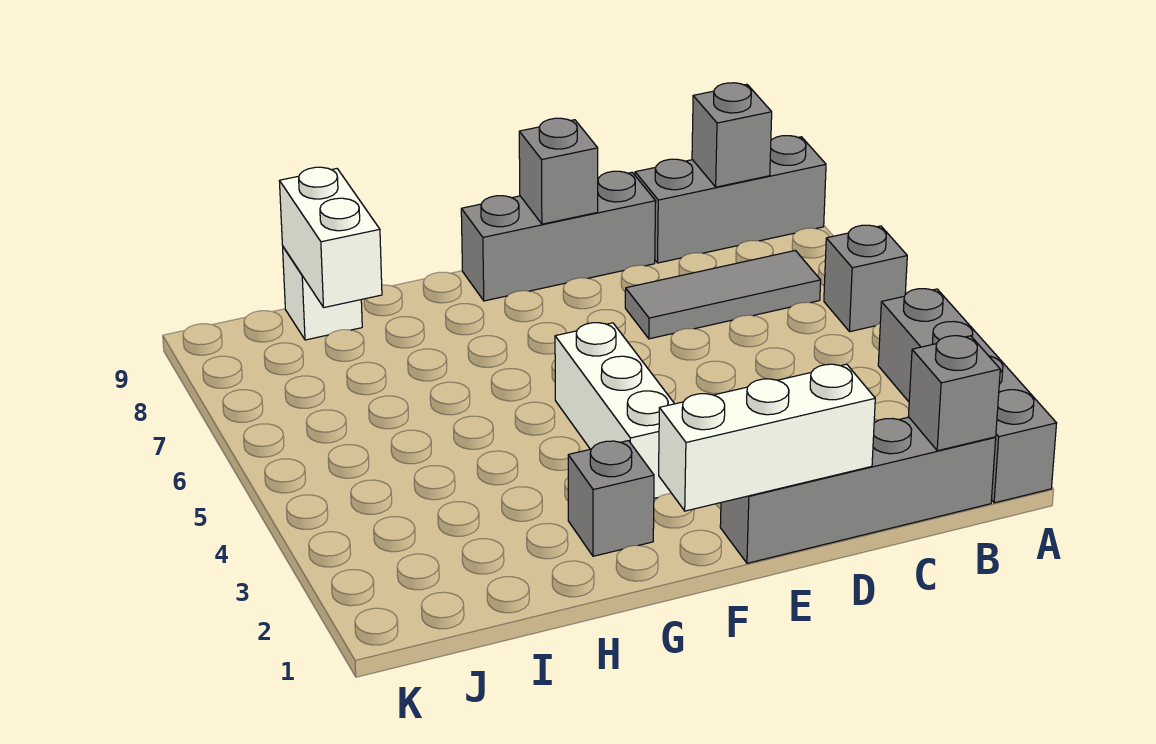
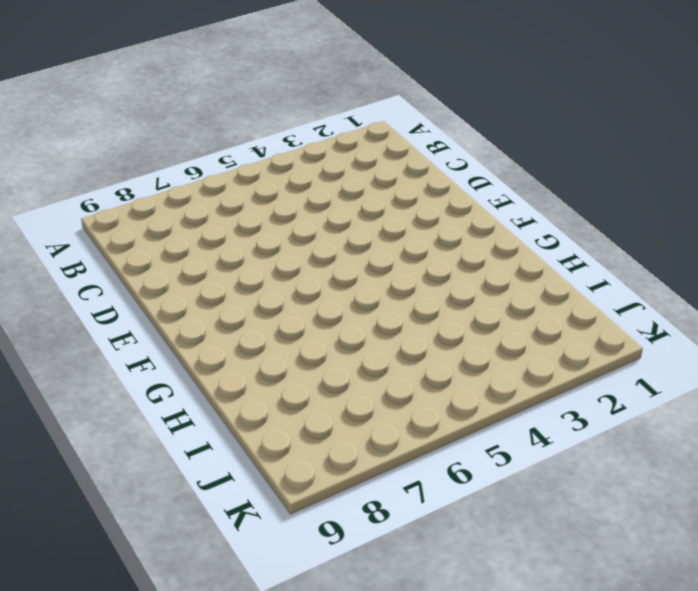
none -> grey brick A1:A4 level 1
none -> grey brick A6 level 1
none -> grey brick A9:C9 level 1

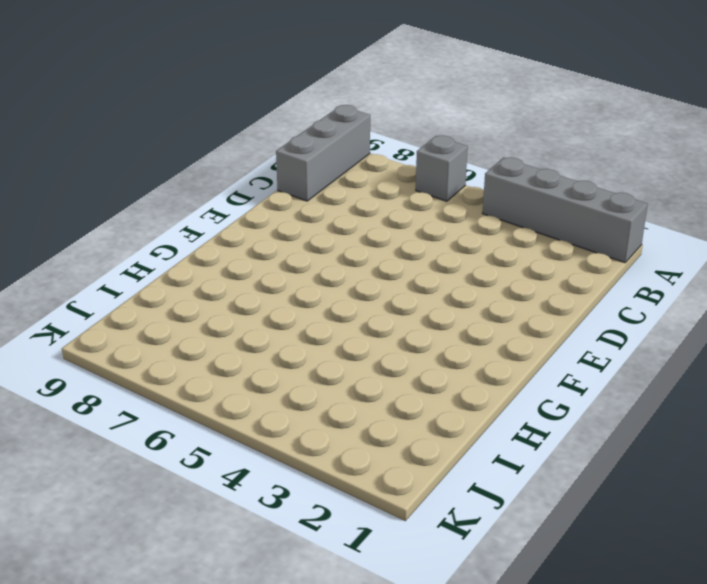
none -> grey brick B1:E1 level 1
none -> grey tile B7:D7 level 1
none -> grey brick D9:F9 level 1

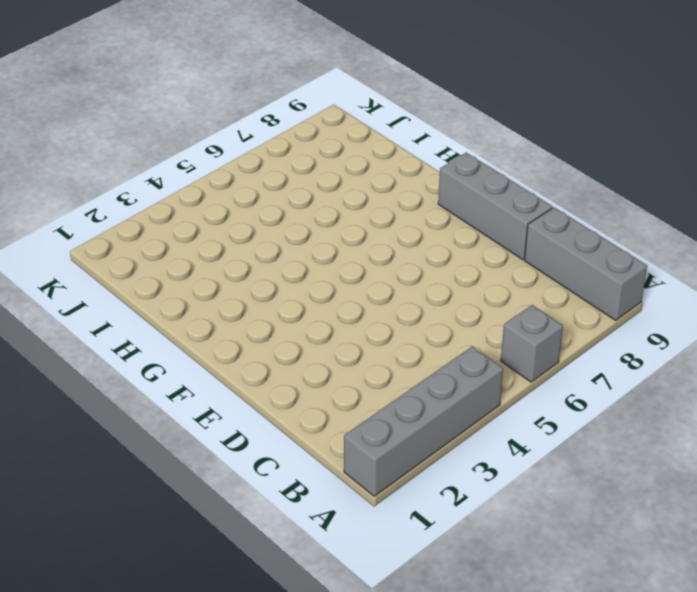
none -> grey brick B1:E1 level 1
none -> grey tile B7:D7 level 1
none -> white brick F3:F5 level 1

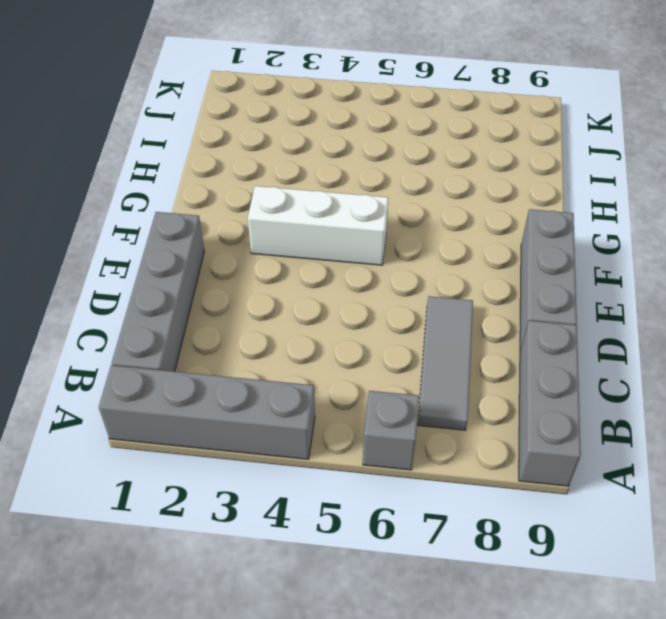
none -> grey brick G2 level 1
none -> white brick I9 level 1
none -> grey brick B1 level 2

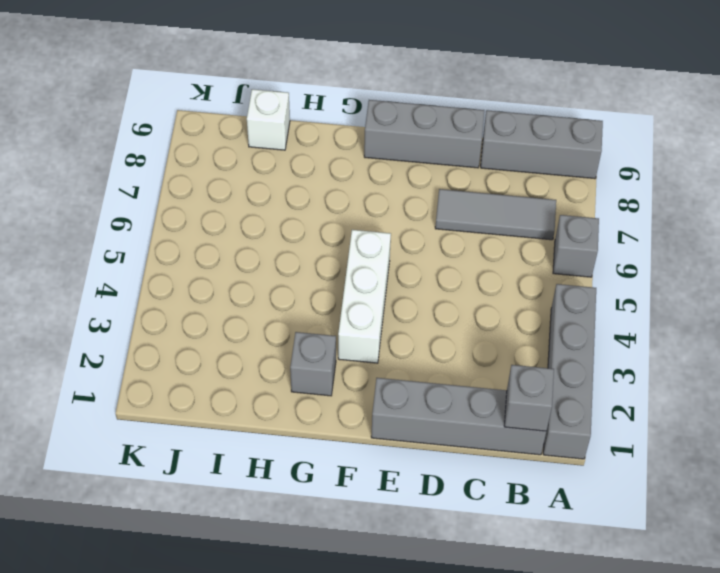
none -> grey brick B9 level 2
none -> white brick D1:F1 level 2
none -> grey brick E9 level 2

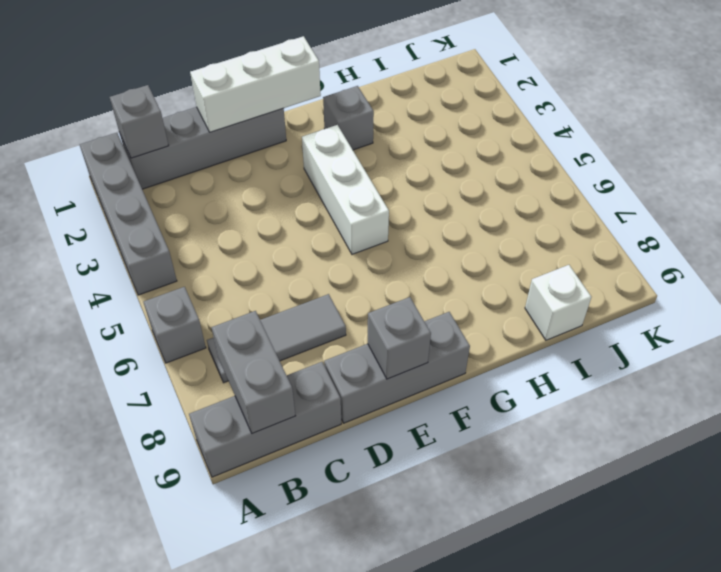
grey brick B8:B9 level 2 -> grey brick B9 level 2
none -> white brick I8:I9 level 2

